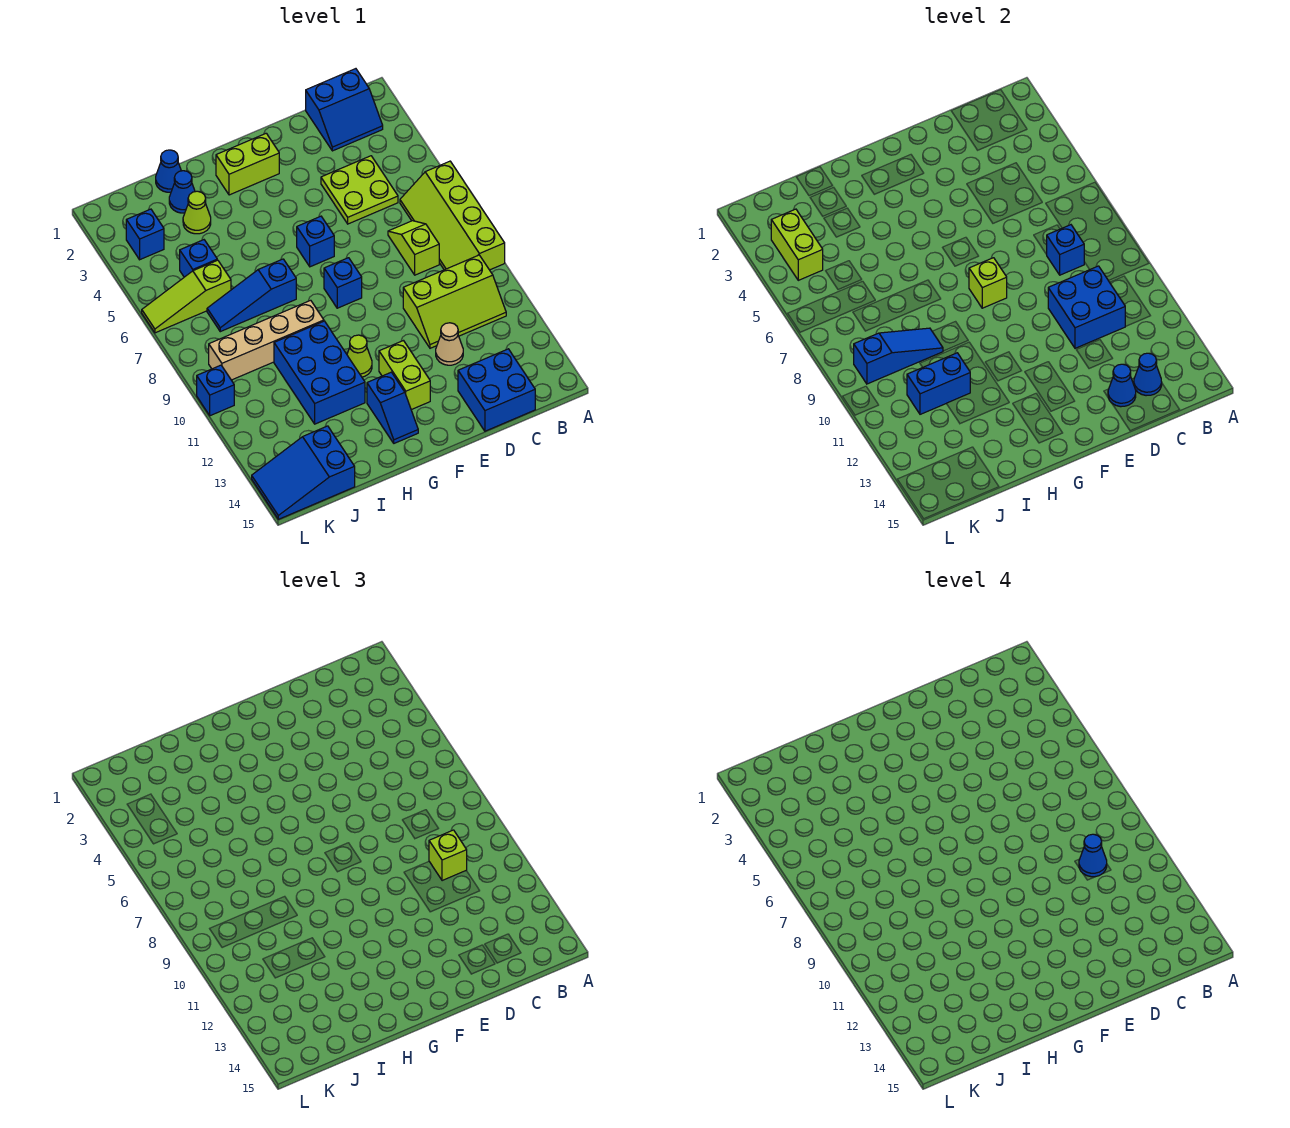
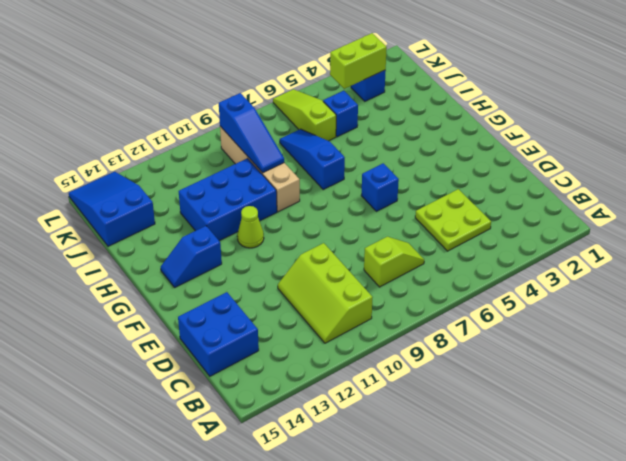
none -> lime slope A6:B9 level 1 top A
none -> blue slope B1:C2 level 1 top 1
none -> tan cone D12 level 1
none -> lime brick F2:G2 level 1

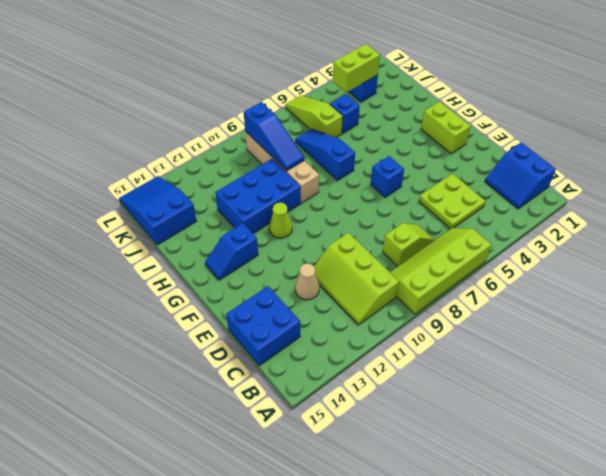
none -> blue brick F8 level 1
none -> lime brick F12:F13 level 1
none -> blue cone I1 level 1
none -> blue cone I2 level 1

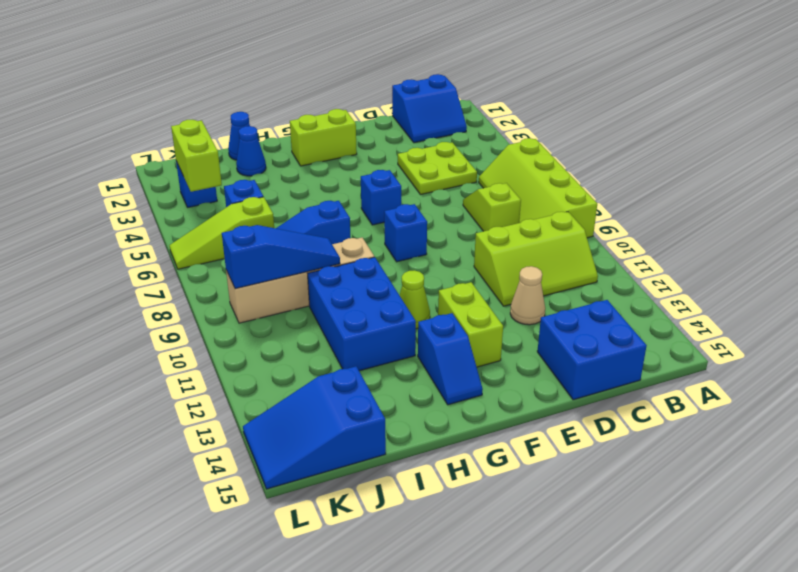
none -> lime cone I3 level 1
none -> blue brick L10 level 1
none -> blue brick C8 level 2
none -> blue brick C10:D11 level 2

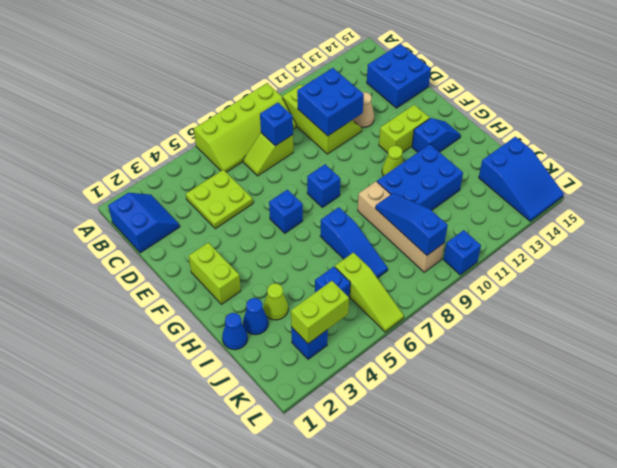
none -> blue cone C14 level 2
none -> blue cone D14 level 2
none -> lime brick F8 level 2
none -> blue brick I11:J11 level 2

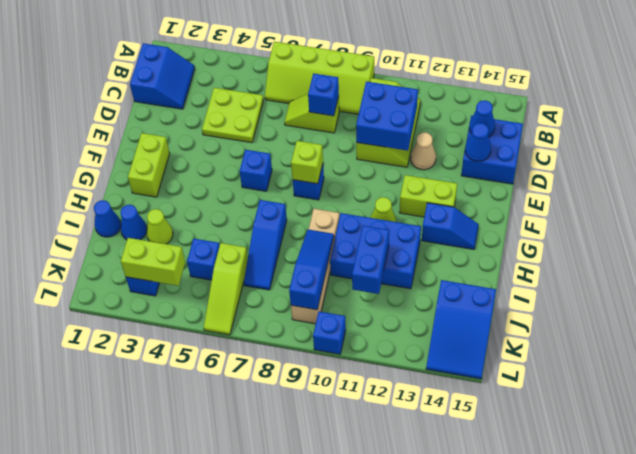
none -> lime brick C10 level 3
none -> blue cone C10 level 4

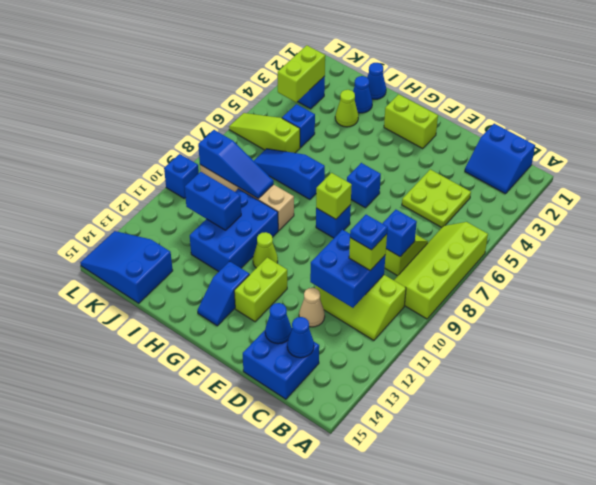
blue plate C10 level 4 -> blue cone C10 level 4

